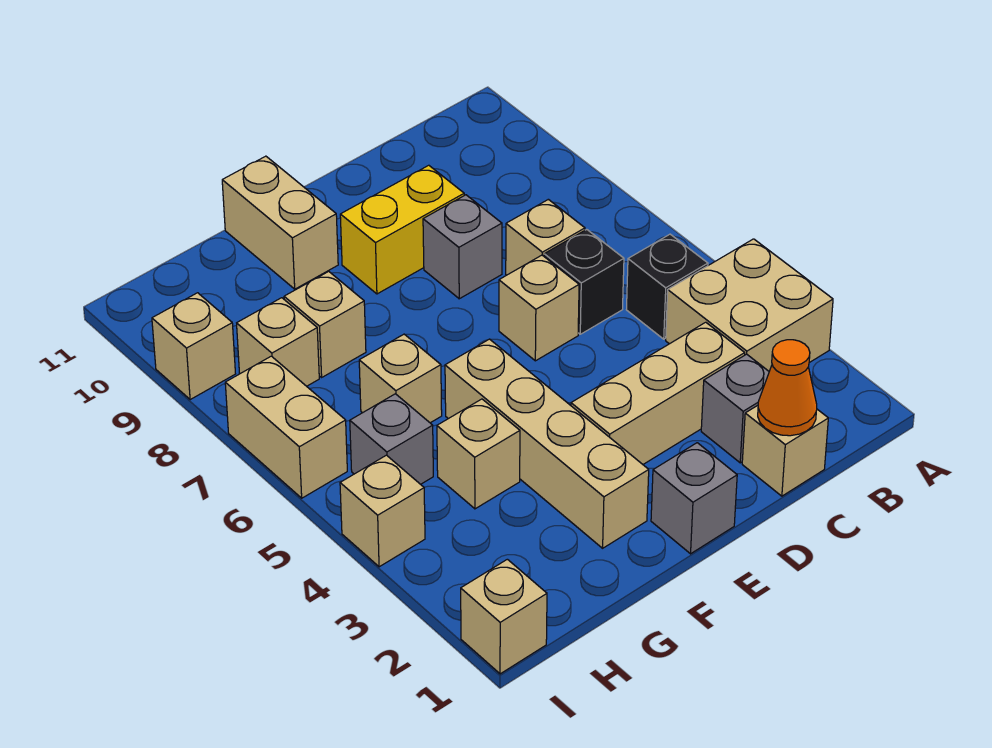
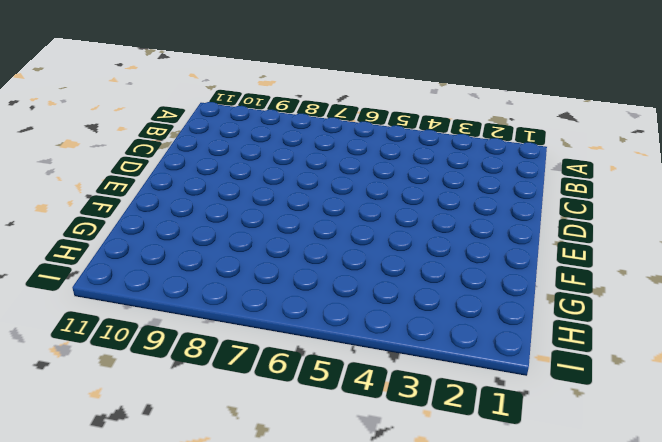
none -> tan brick A3:B4 level 1
none -> black brick B5 level 1
none -> tan brick C1 level 1

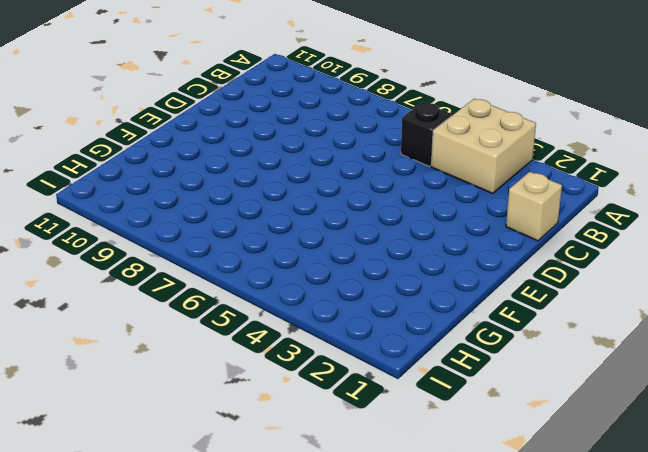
none -> grey brick C2 level 1
none -> tan brick C3:E3 level 1
none -> black brick C6 level 1

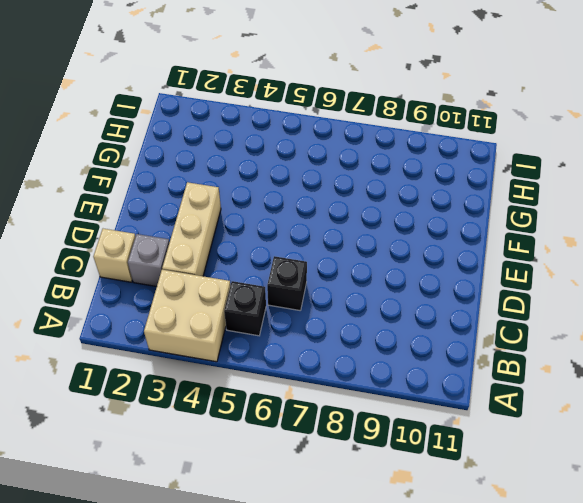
none -> tan brick C7 level 1
none -> tan brick D6 level 1
none -> grey brick D8 level 1

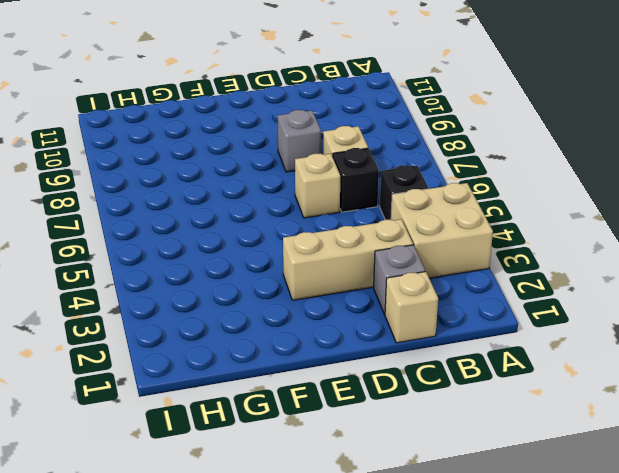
none -> yellow brick D9:E9 level 1
none -> grey brick E1 level 1
none -> tan brick F2:F5 level 1

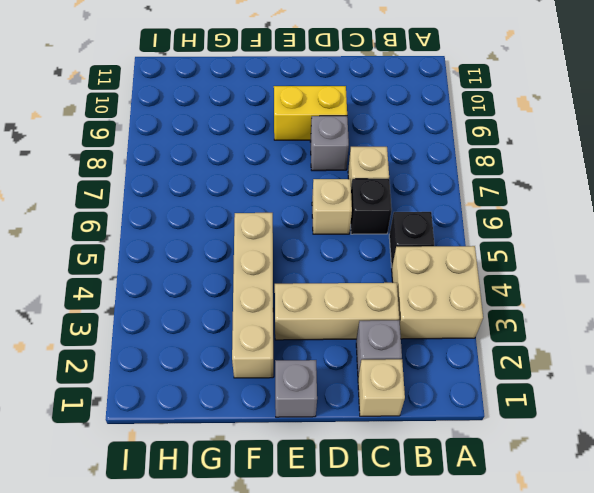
none -> tan brick F10:F11 level 1
none -> tan brick G4 level 1
none -> tan brick G6 level 1

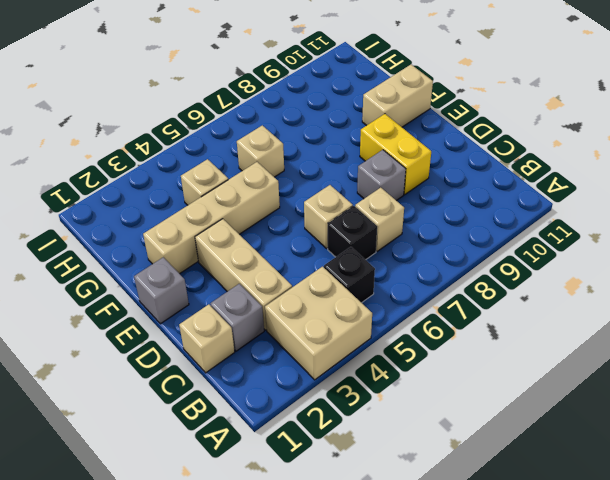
none -> tan brick G8 level 1
none -> grey brick H5 level 1
none -> tan brick H8 level 1

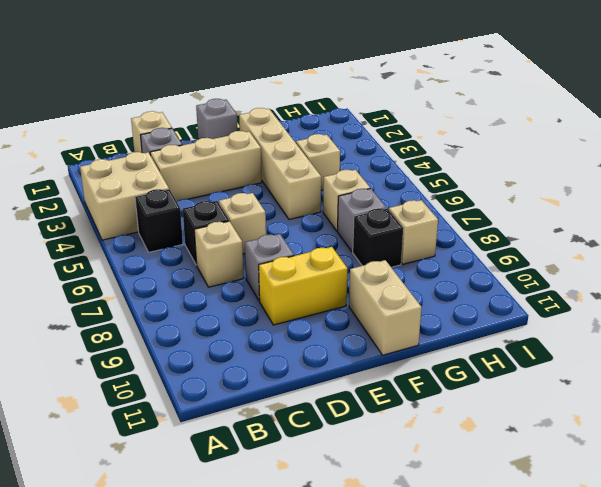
grey brick G7 level 1 -> grey brick H5 level 1
black brick G8 level 1 -> tan brick G8 level 1
none -> tan brick I1 level 1
none -> tan brick I4 level 1
none -> tan brick I6:I7 level 1

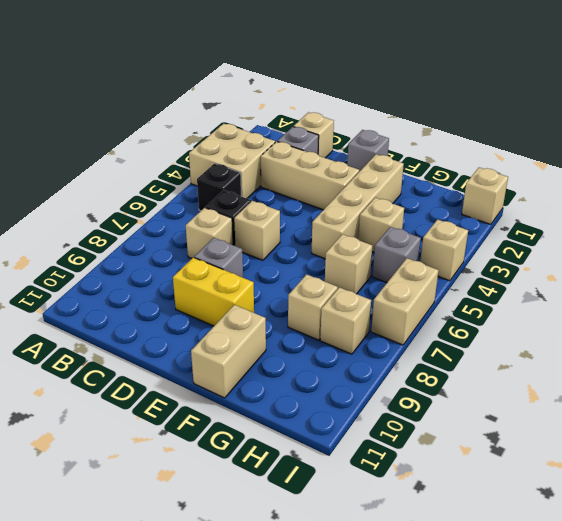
none -> tan brick I9 level 1
none -> orange cone C1 level 2

